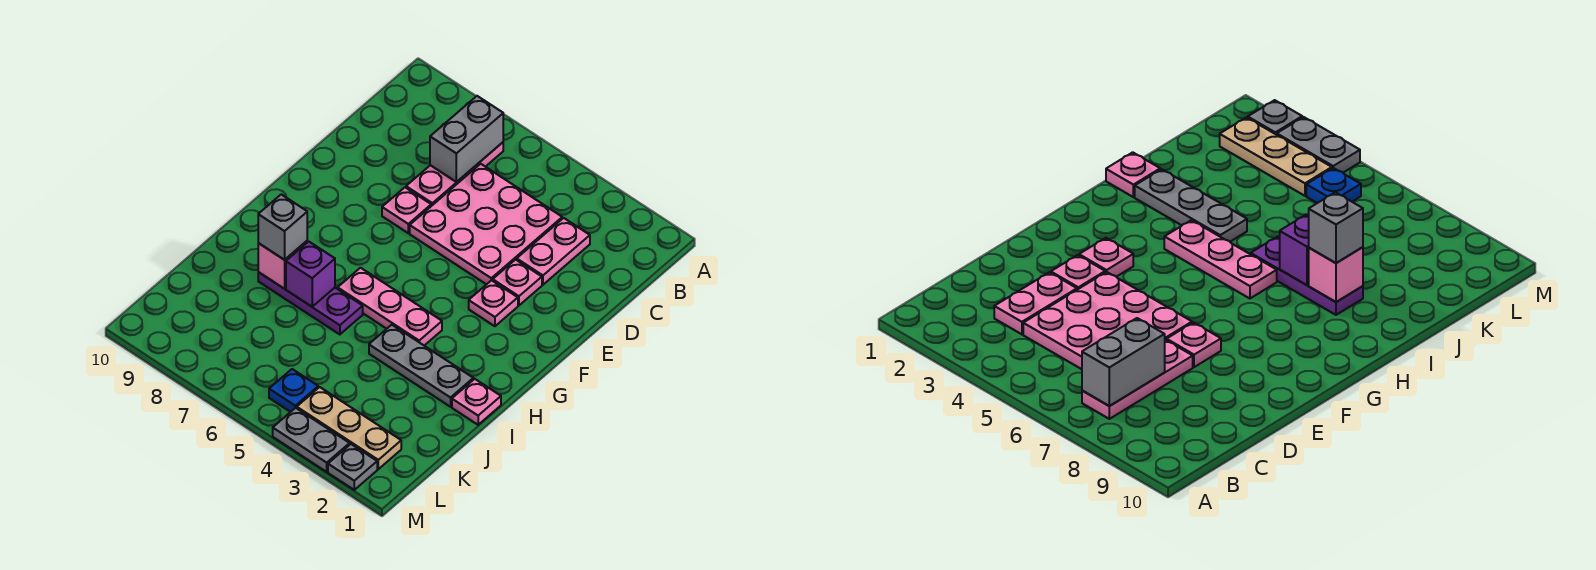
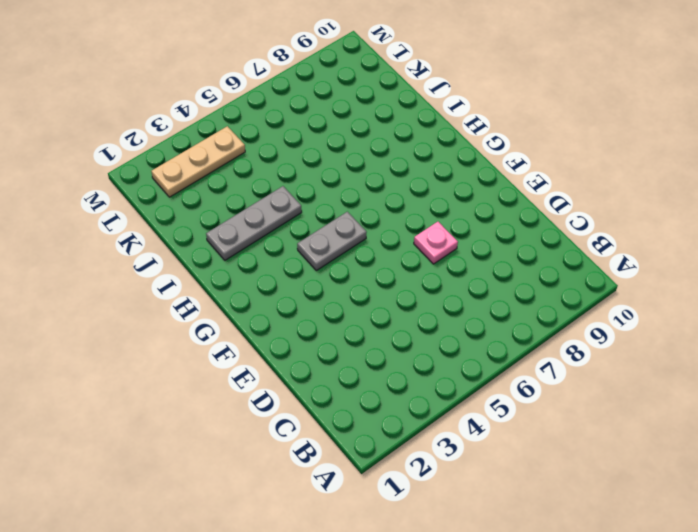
grey plate G4:G5 level 1 -> grey plate M3:M4 level 1
none -> pink plate B7:D7 level 1
none -> pink plate C3:D3 level 1
none -> pink plate C4:E6 level 1

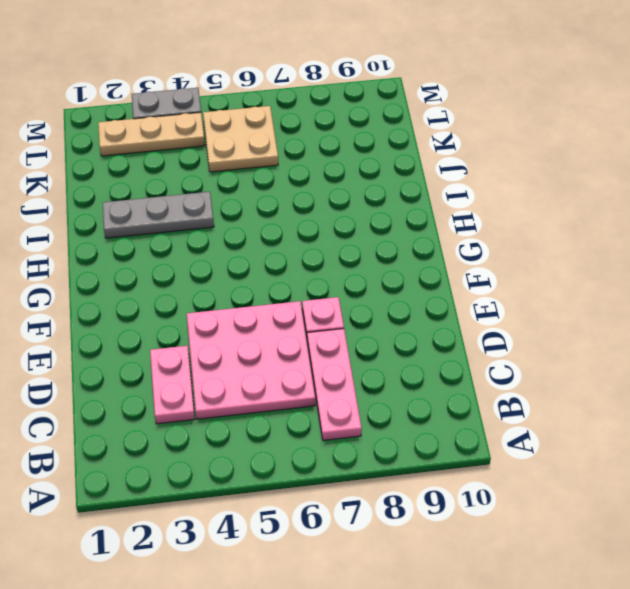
tan plate K5:L6 level 1 -> blue plate L5 level 1
none -> pink plate E3 level 1
none -> pink plate F3 level 1
none -> pink plate H4:H6 level 1

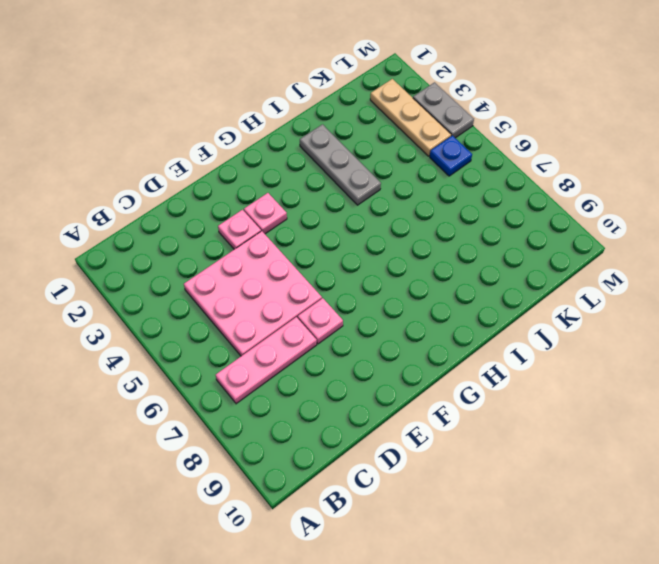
none -> pink plate C3:D3 level 1
none -> pink plate H4:H6 level 1
none -> pink plate I1 level 1

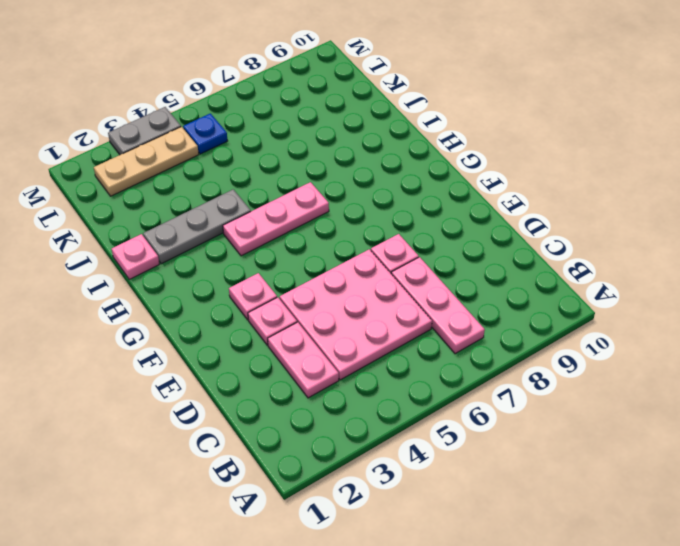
none -> purple plate I6:I8 level 1
none -> grey plate M2 level 1
none -> grey brick B7:C7 level 2

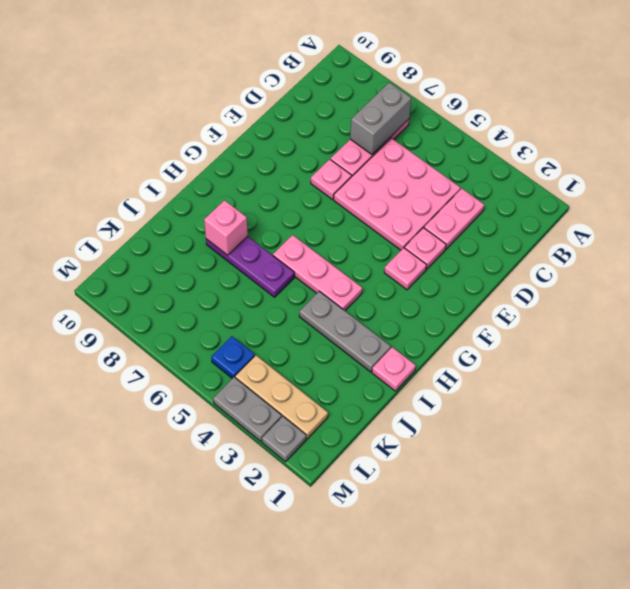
none -> purple brick I7 level 2
none -> grey brick I8 level 3

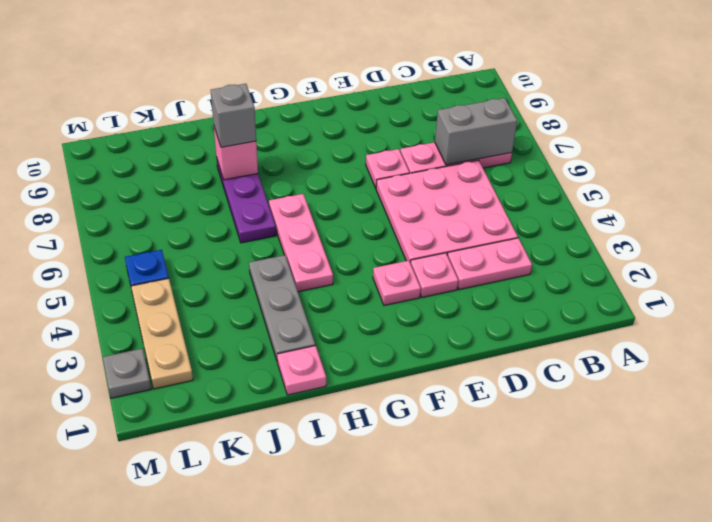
none -> grey plate M3:M4 level 1
none -> purple brick I7 level 2

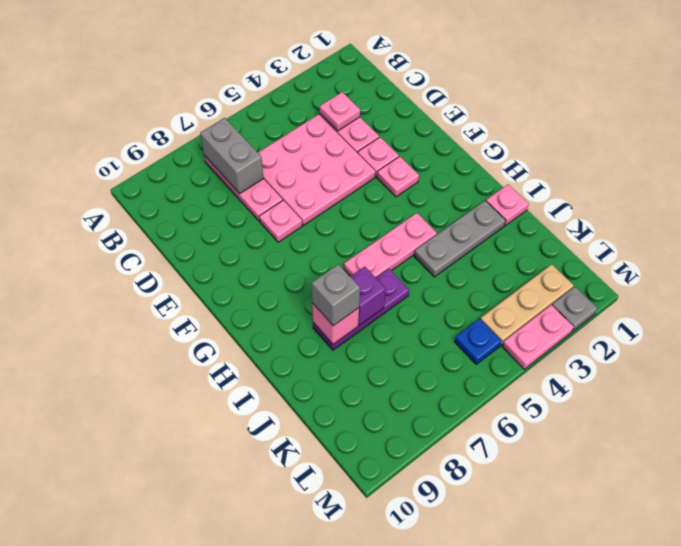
pink plate C3 level 2 -> none
pink plate M3:M4 level 1 -> grey plate M3:M4 level 1

